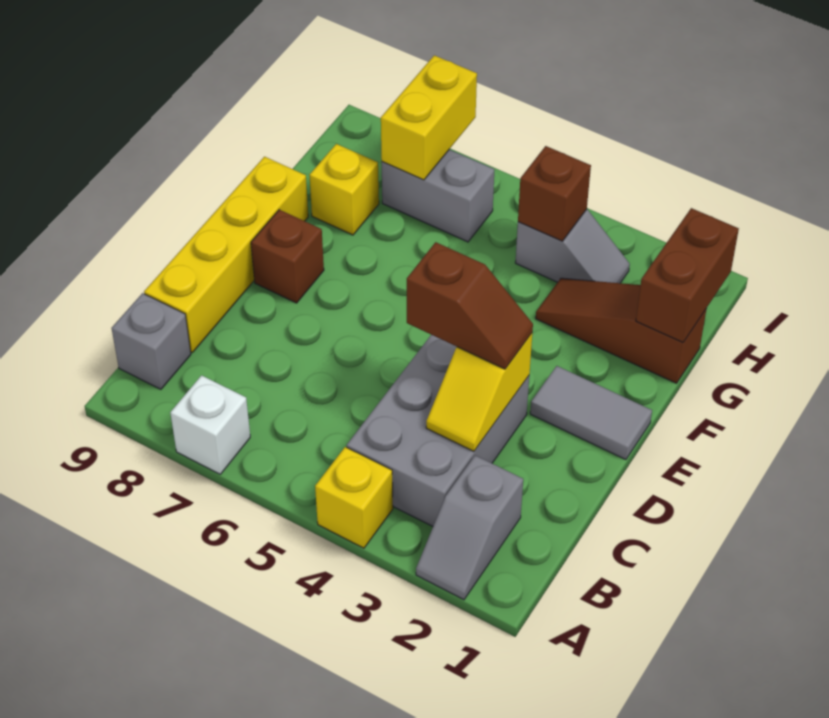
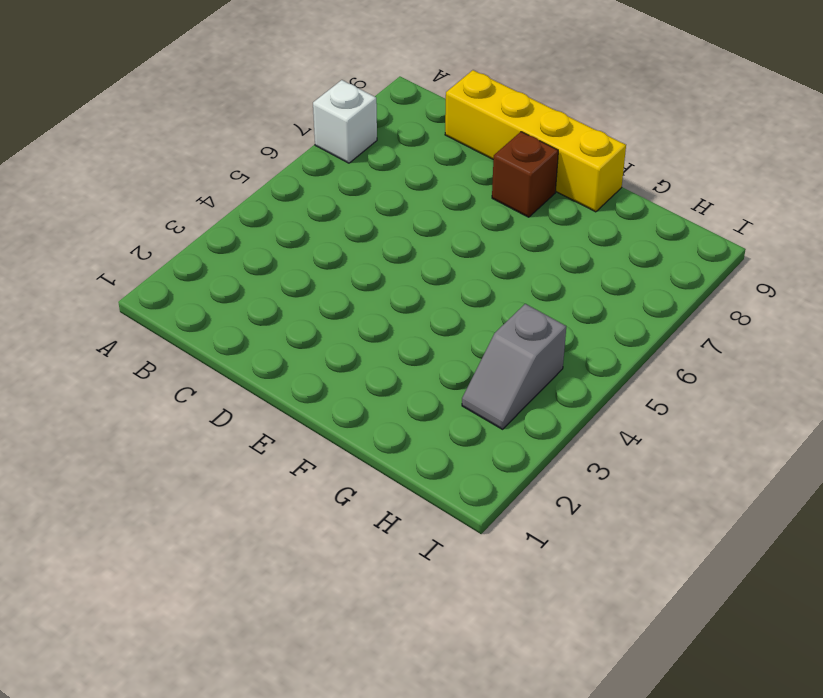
none -> grey slope A2:B2 level 1 top B
none -> yellow brick A4 level 1
none -> grey brick B3:D4 level 1

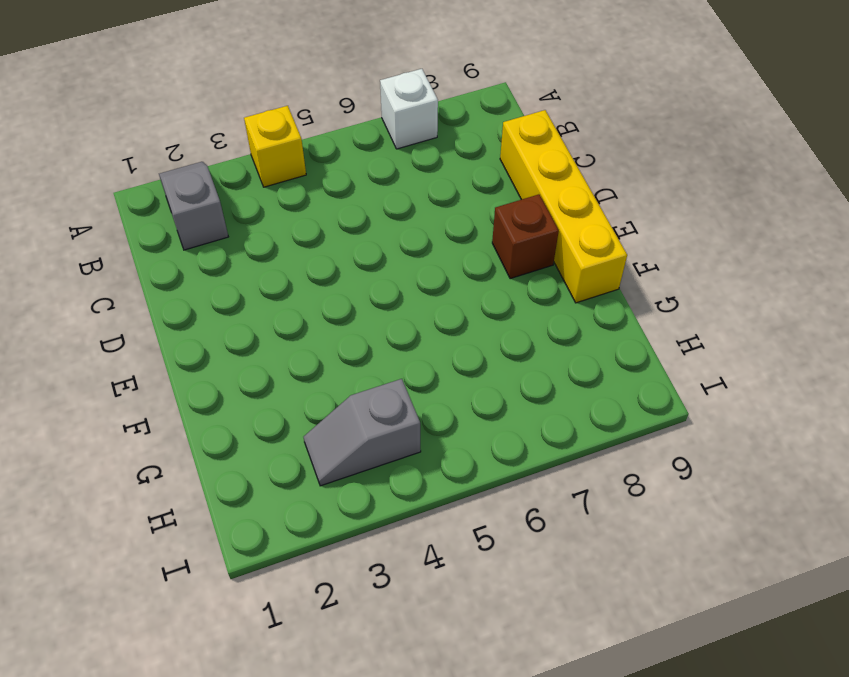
none -> grey brick B3:D4 level 1
none -> grey brick B9 level 1
none -> grey tile E1:E2 level 1

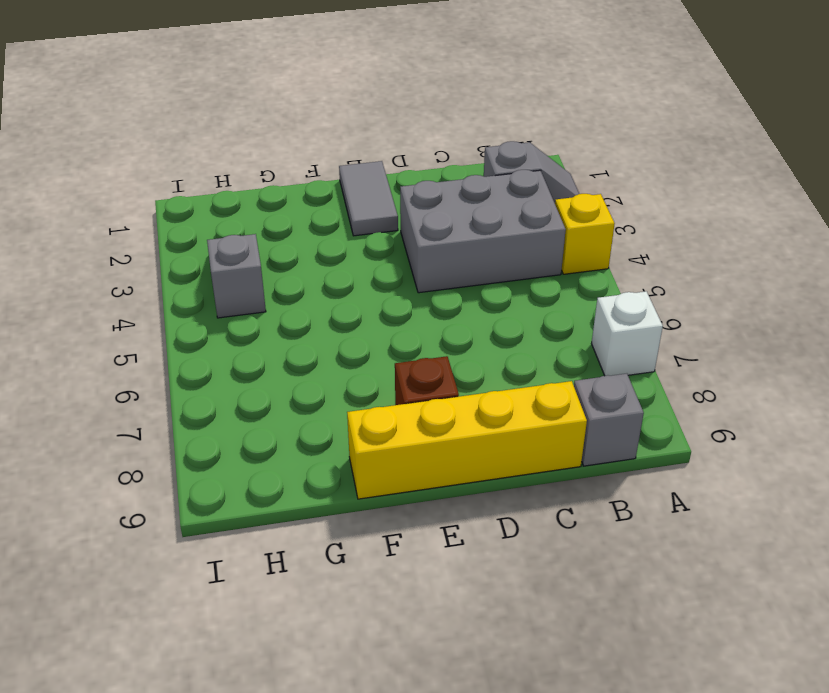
none -> brown slope G1:G3 level 1 top 1
none -> yellow brick G8 level 1
none -> grey brick H6:H7 level 1

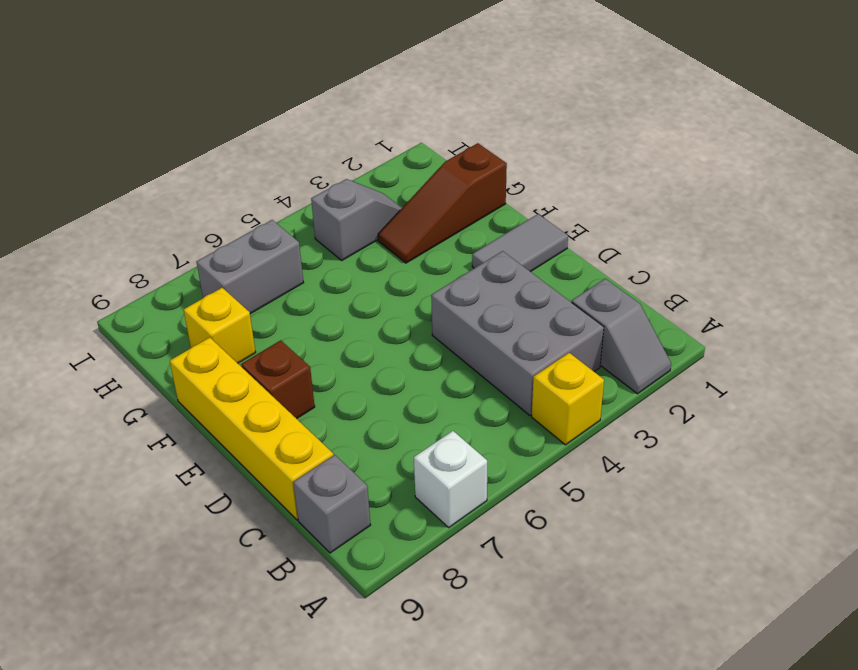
none -> yellow slope C3:D3 level 2 top D
none -> brown brick G1:H1 level 2
none -> brown brick H4 level 2

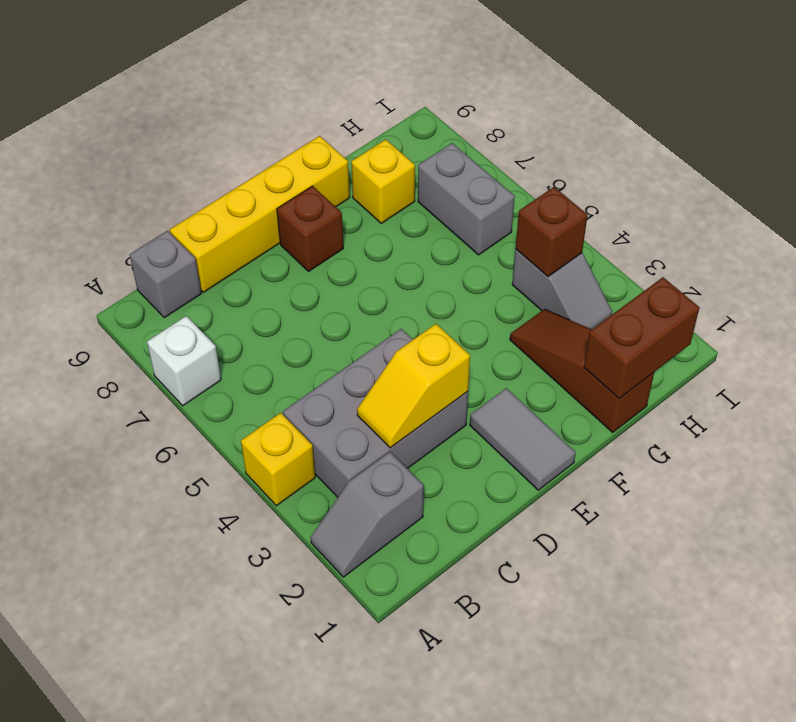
none -> yellow brick H7:I7 level 2
none -> brown slope D3:D4 level 3 top 4

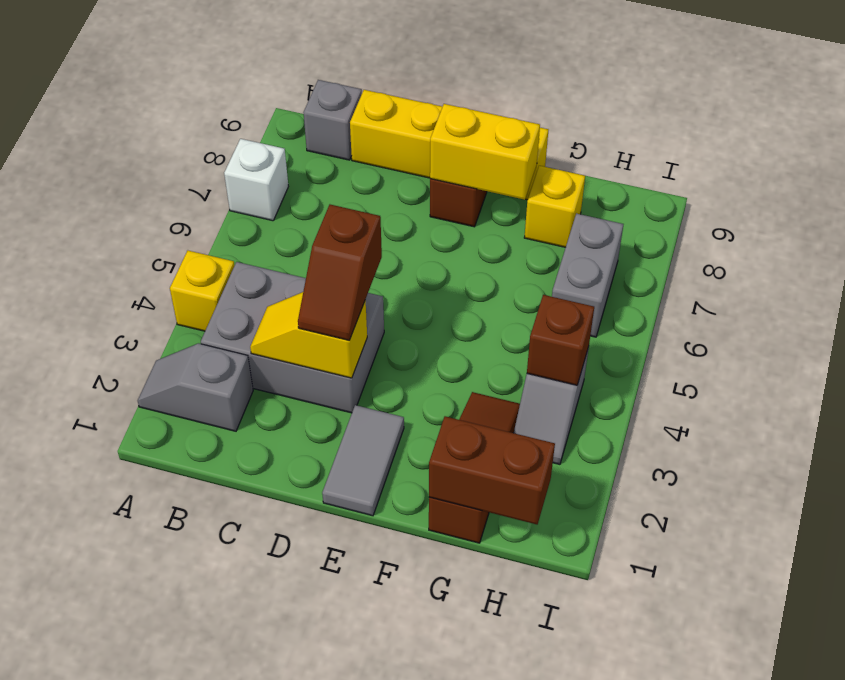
yellow brick E8:F8 level 2 -> yellow brick H7:I7 level 2

